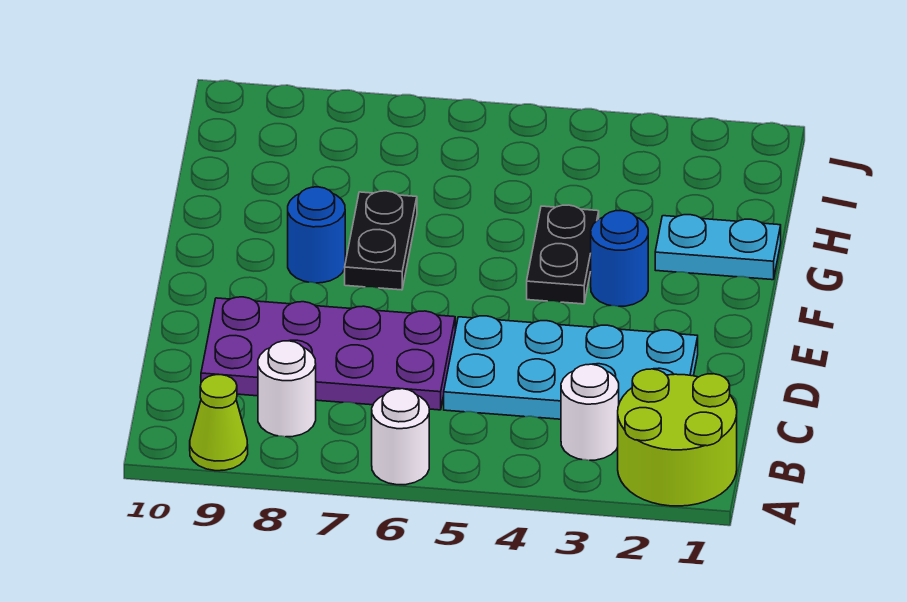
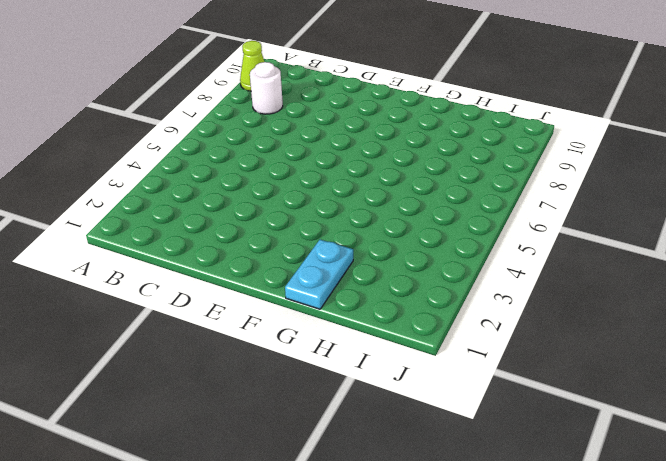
none -> lime round brick A1:B2 level 1
none -> white round brick A6 level 1
none -> white round brick B3 level 1

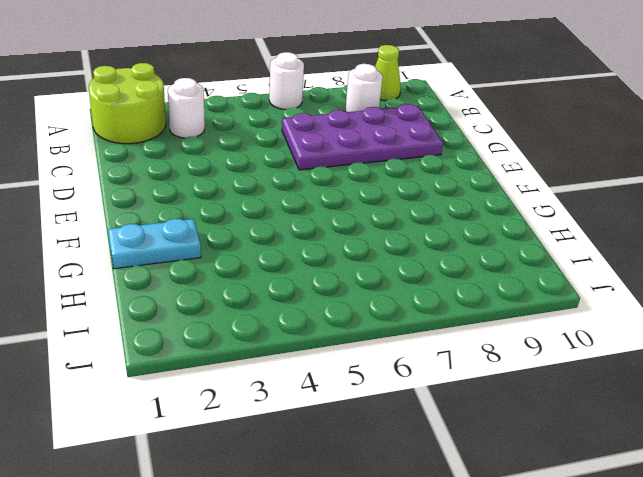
none -> cyan plate C2:D5 level 1
none -> blue round brick F3 level 1
none -> black plate F4:G4 level 1

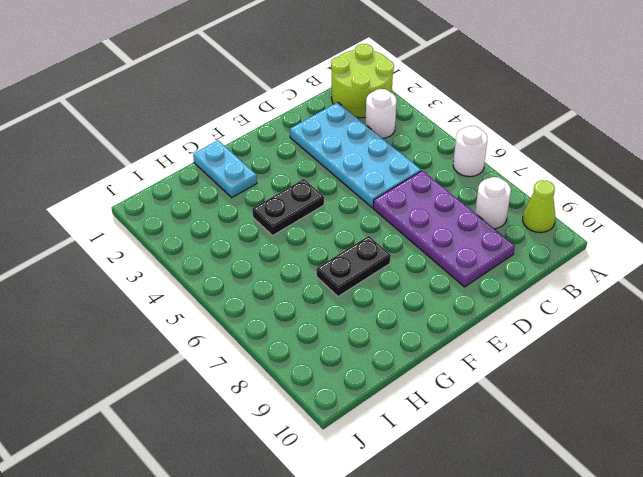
none -> blue round brick F3 level 1
none -> blue round brick F8 level 1

